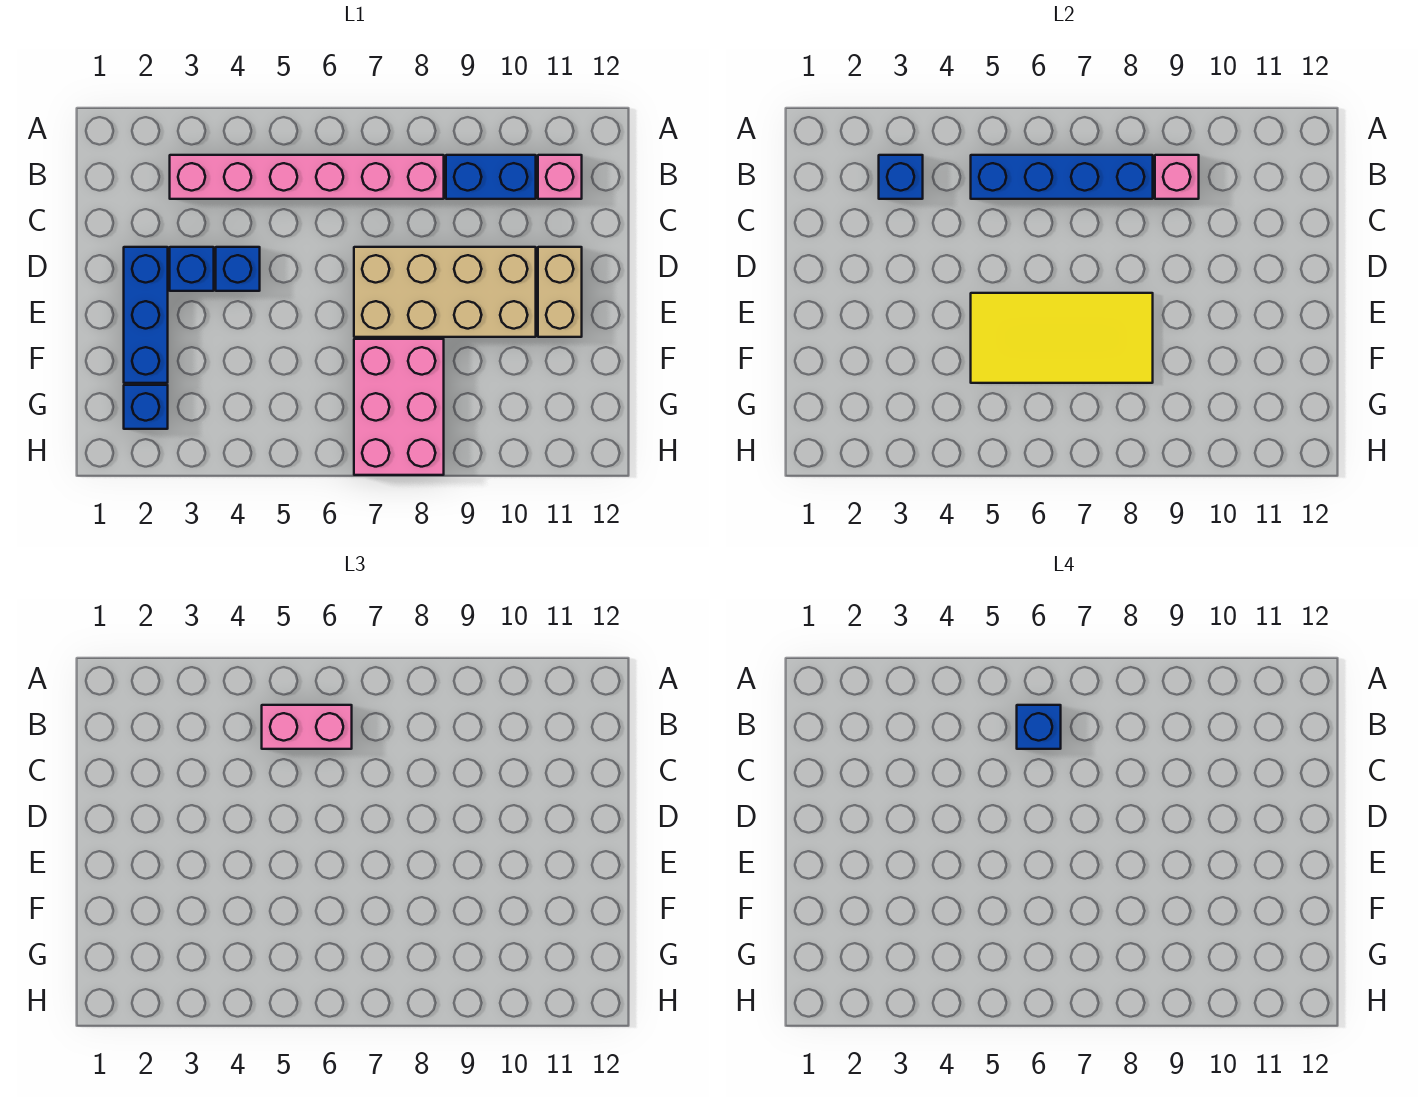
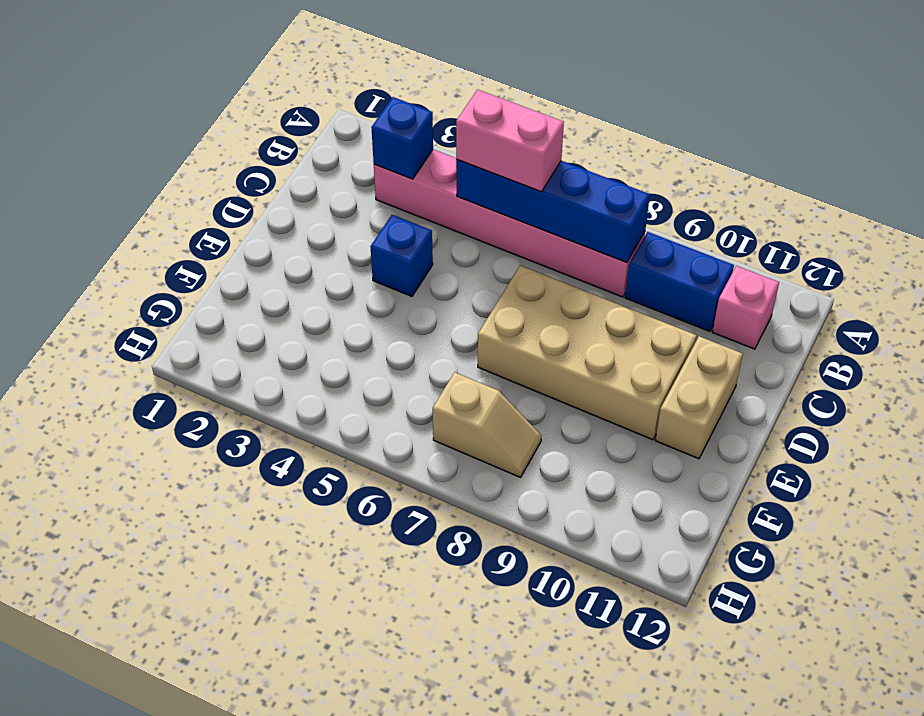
tan slope G7:G8 level 1 top 7 -> pink brick F7:H8 level 1
none -> blue brick D2:F2 level 1
none -> blue brick D3 level 1
none -> blue brick G2 level 1

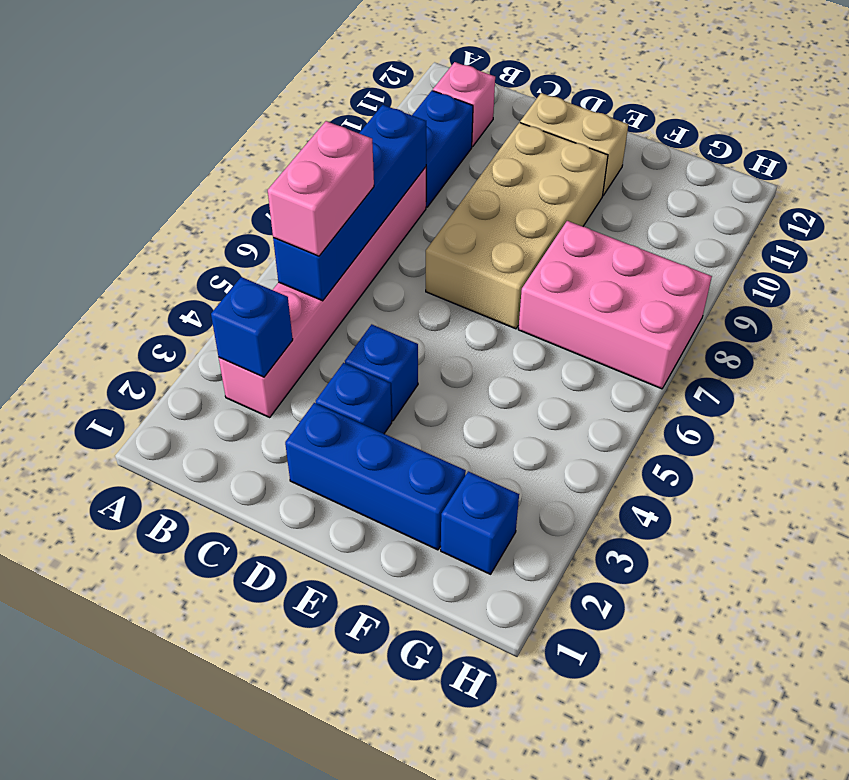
none -> pink brick B9 level 2
none -> yellow tile E5:F8 level 2
none -> blue brick B6 level 4

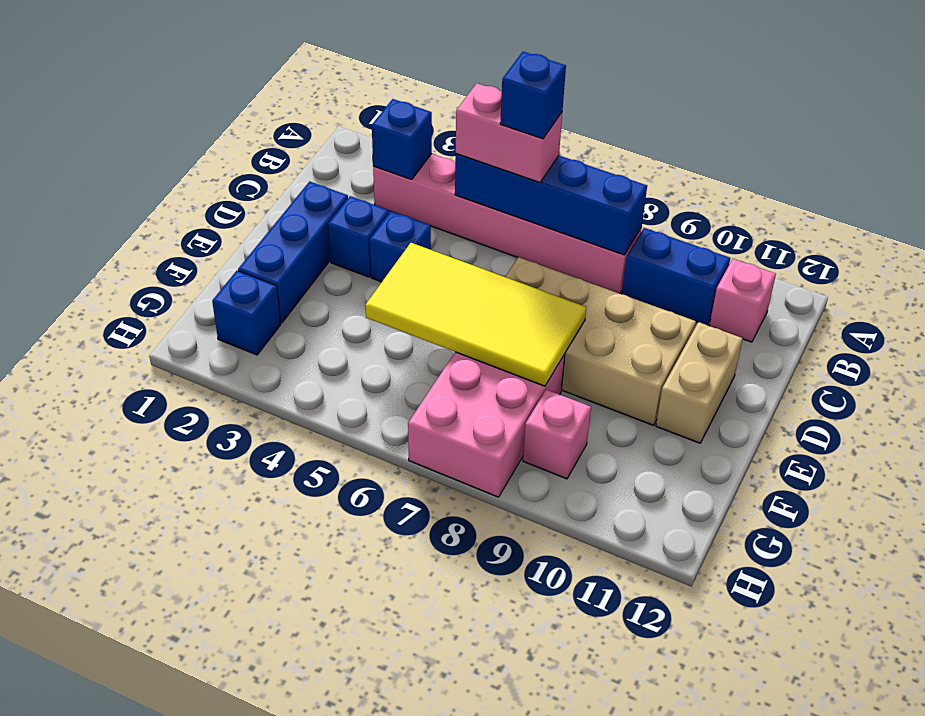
pink brick G9 level 1 -> pink brick B9 level 2

